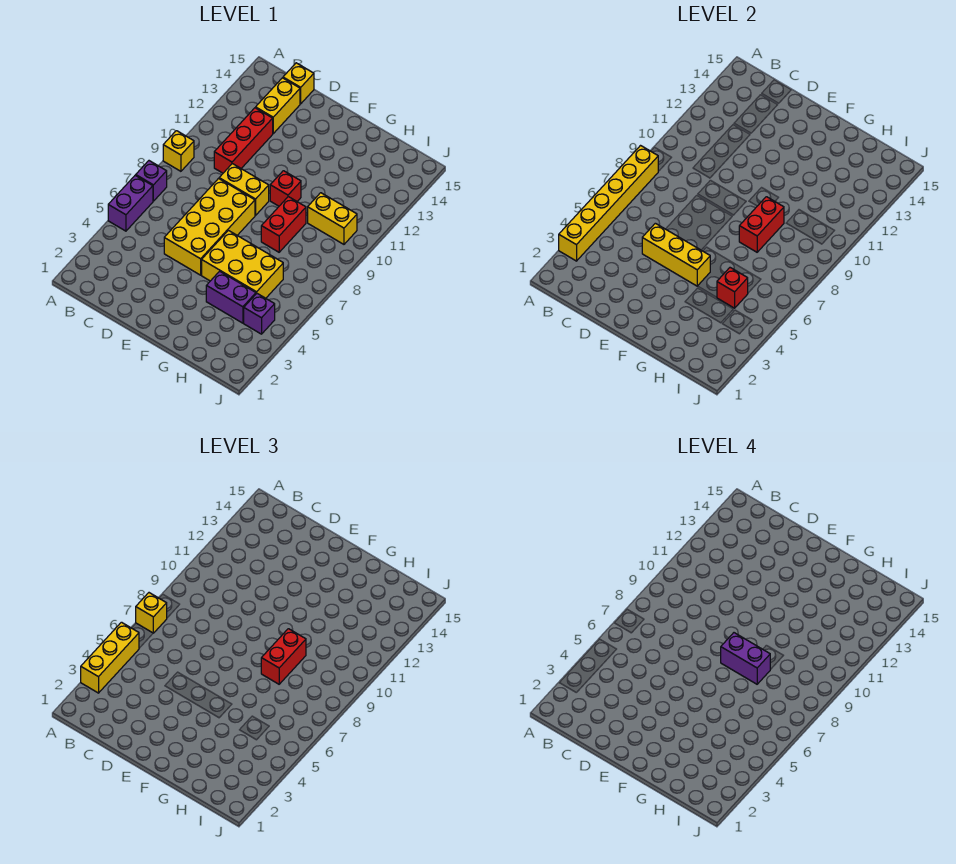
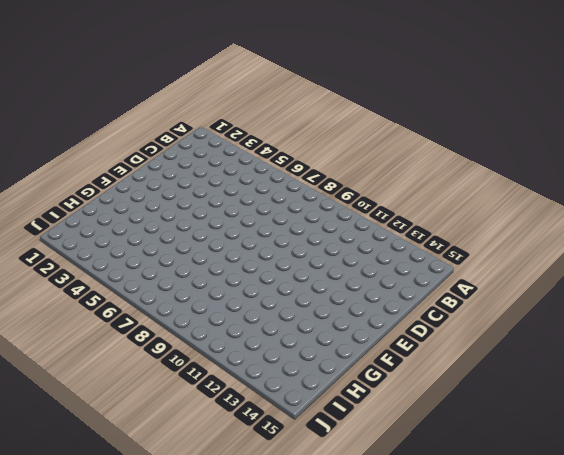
none -> purple brick A5:A6 level 1
none -> purple brick A7 level 1
none -> yellow brick A9 level 1

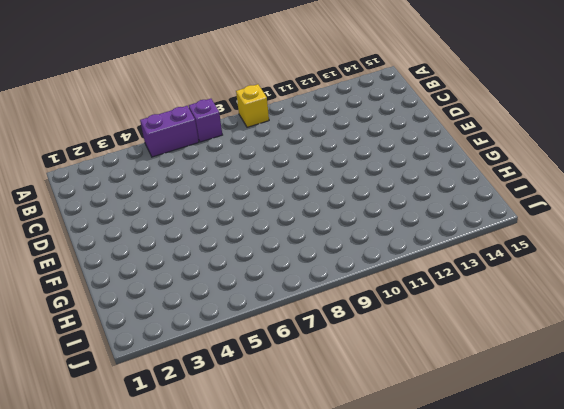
none -> red brick C10:C12 level 1
none -> yellow brick C13:C14 level 1
none -> yellow brick C15 level 1

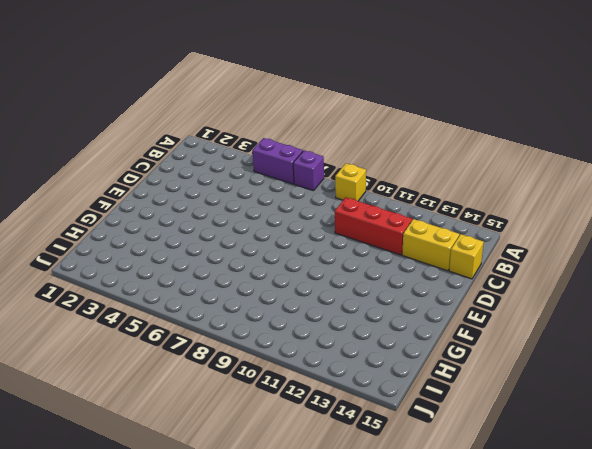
none -> yellow brick D5:E8 level 1
none -> yellow brick D9:E9 level 1
none -> yellow brick F5:H6 level 1

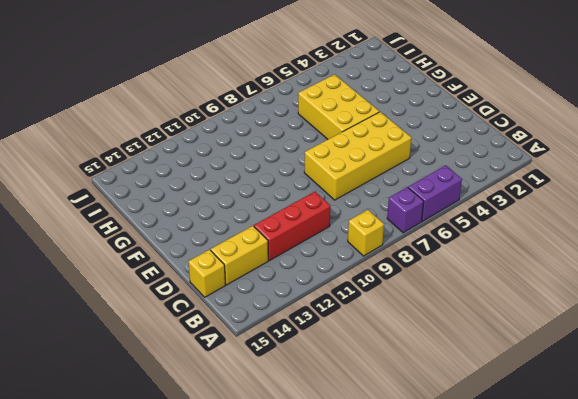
none -> yellow brick D9:E9 level 1
none -> red brick F10 level 1
none -> purple brick G4:H4 level 1

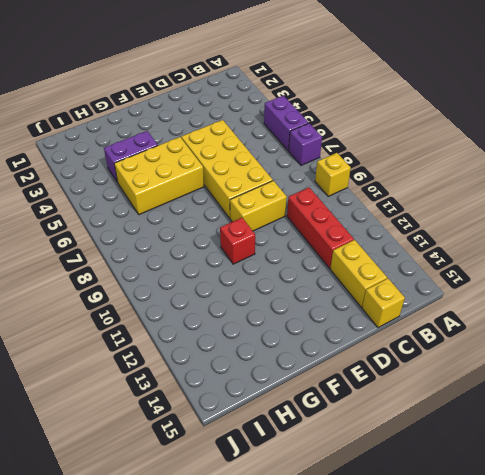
none -> red brick G8:G9 level 1
none -> yellow brick H10:I10 level 1
none -> purple brick I4 level 1

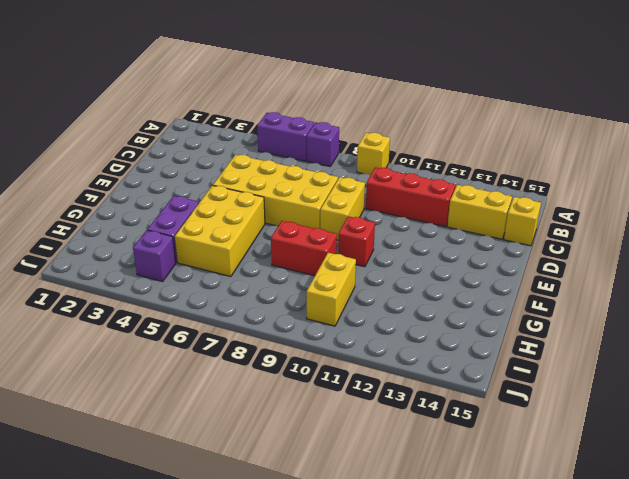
none -> yellow brick A3:A8 level 2
none -> yellow brick D5:F5 level 2
none -> red brick G8:G9 level 2

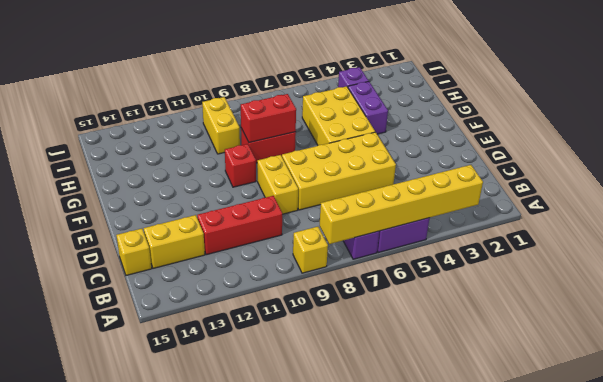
none -> yellow brick D5:F5 level 2
none -> red brick H5 level 2
none -> yellow brick A3:A5 level 3

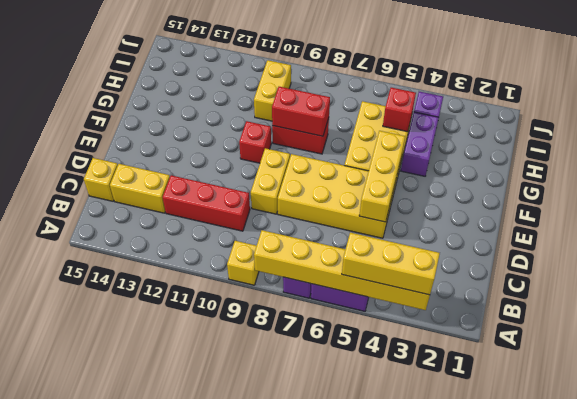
none -> yellow brick A7 level 3
none -> red brick G8:G9 level 3
none -> purple brick F8:G8 level 4

